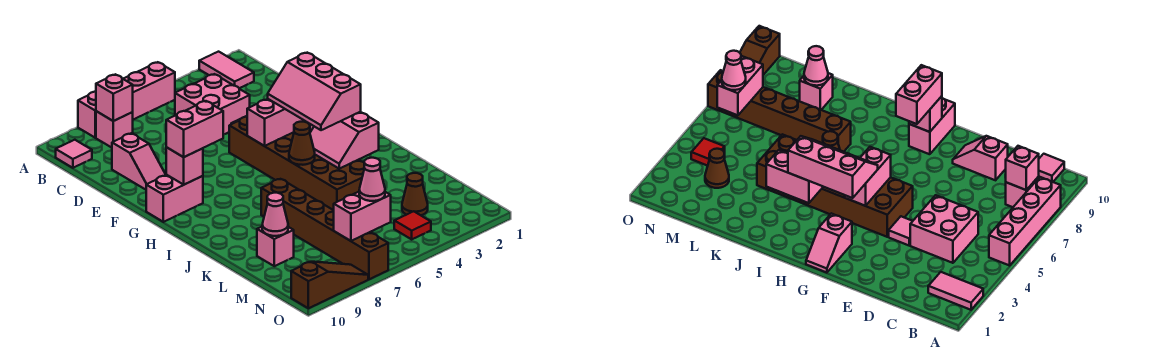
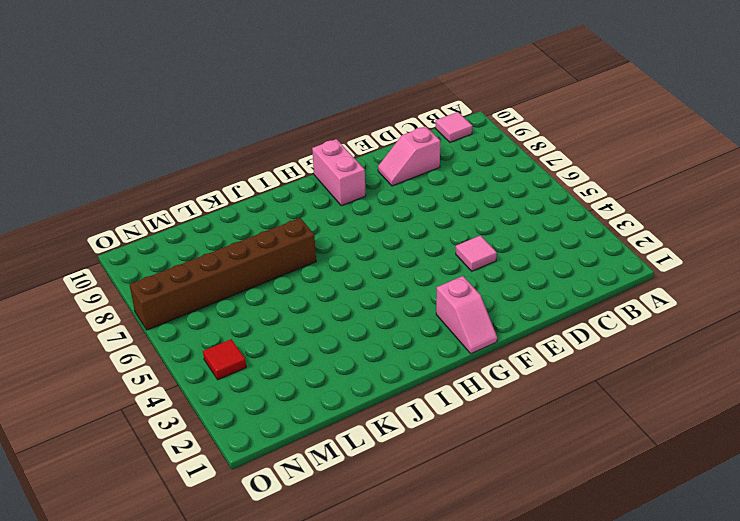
none -> pink tile A2:B2 level 1
none -> pink brick A5:A8 level 1
none -> pink brick B8 level 1

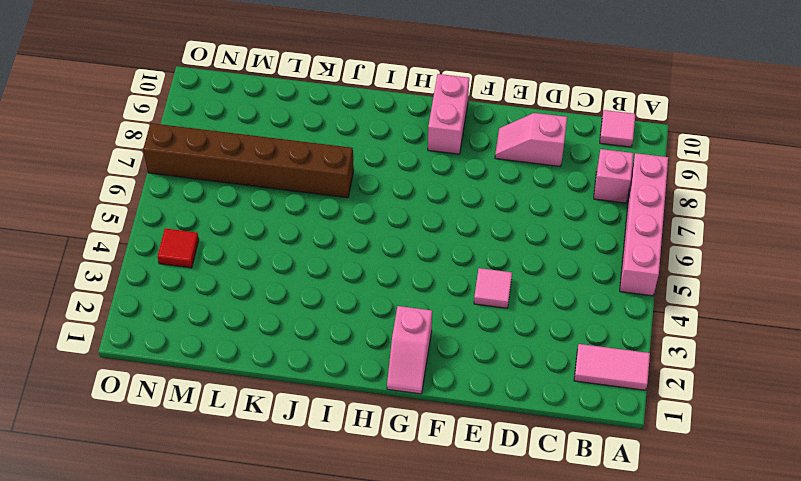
none -> pink brick C4:D5 level 1
none -> brown brick F4:K5 level 1
none -> pink brick L9 level 1

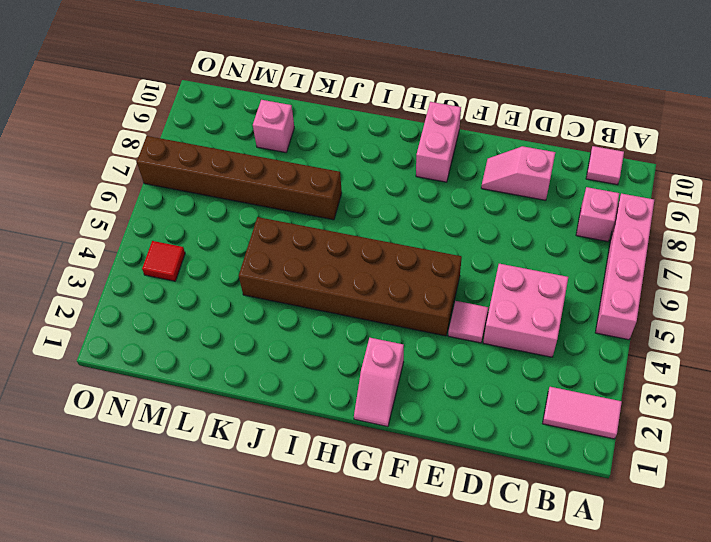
none -> brown cone M3 level 1
none -> brown slope O8:O10 level 1 top 10
none -> pink brick B8 level 2

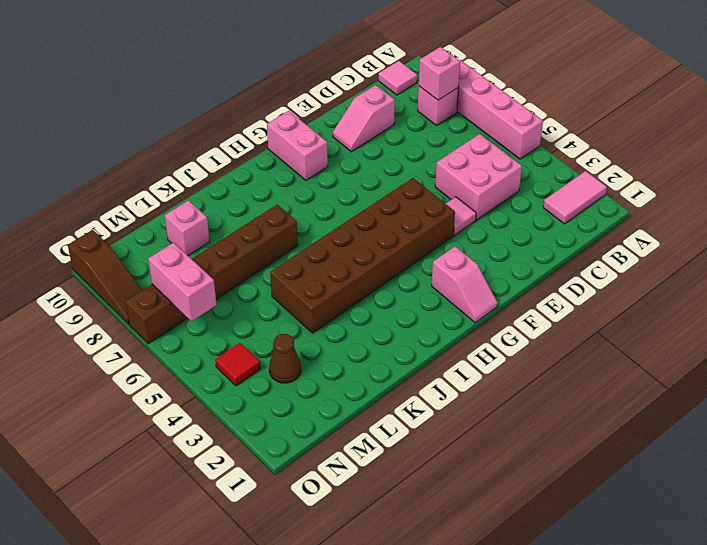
none -> pink brick G4:G5 level 2
none -> pink brick G9 level 2
none -> pink slope I3:J4 level 2 top 3

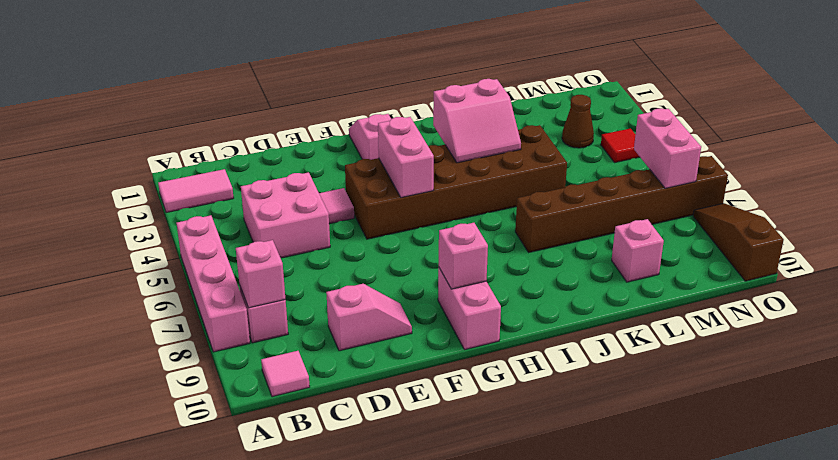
none -> brown cone I5 level 2
none -> pink cone L9 level 2
none -> pink slope G3:I4 level 3 top 3

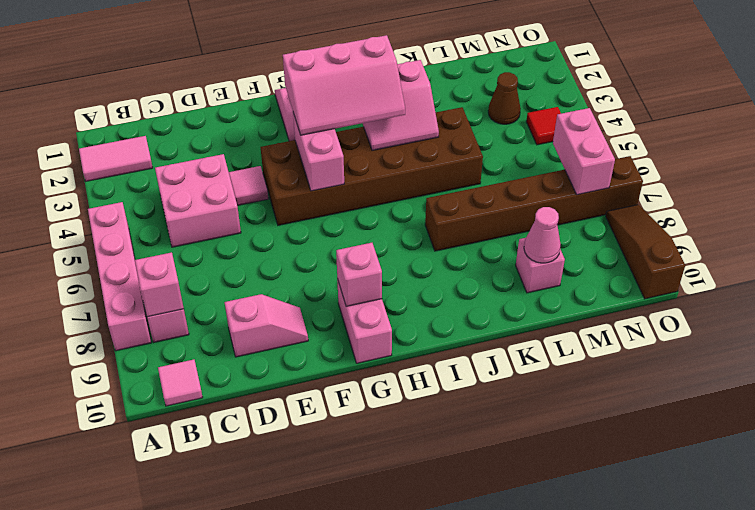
none -> brown cone I5 level 2
none -> pink brick G8:G9 level 3
none -> pink cone N6 level 3

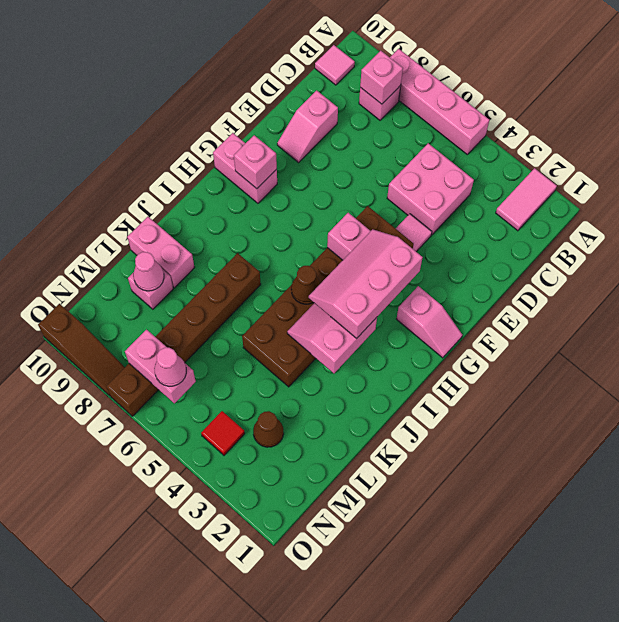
pink brick K9:K10 level 1 -> pink brick G8:G9 level 3

